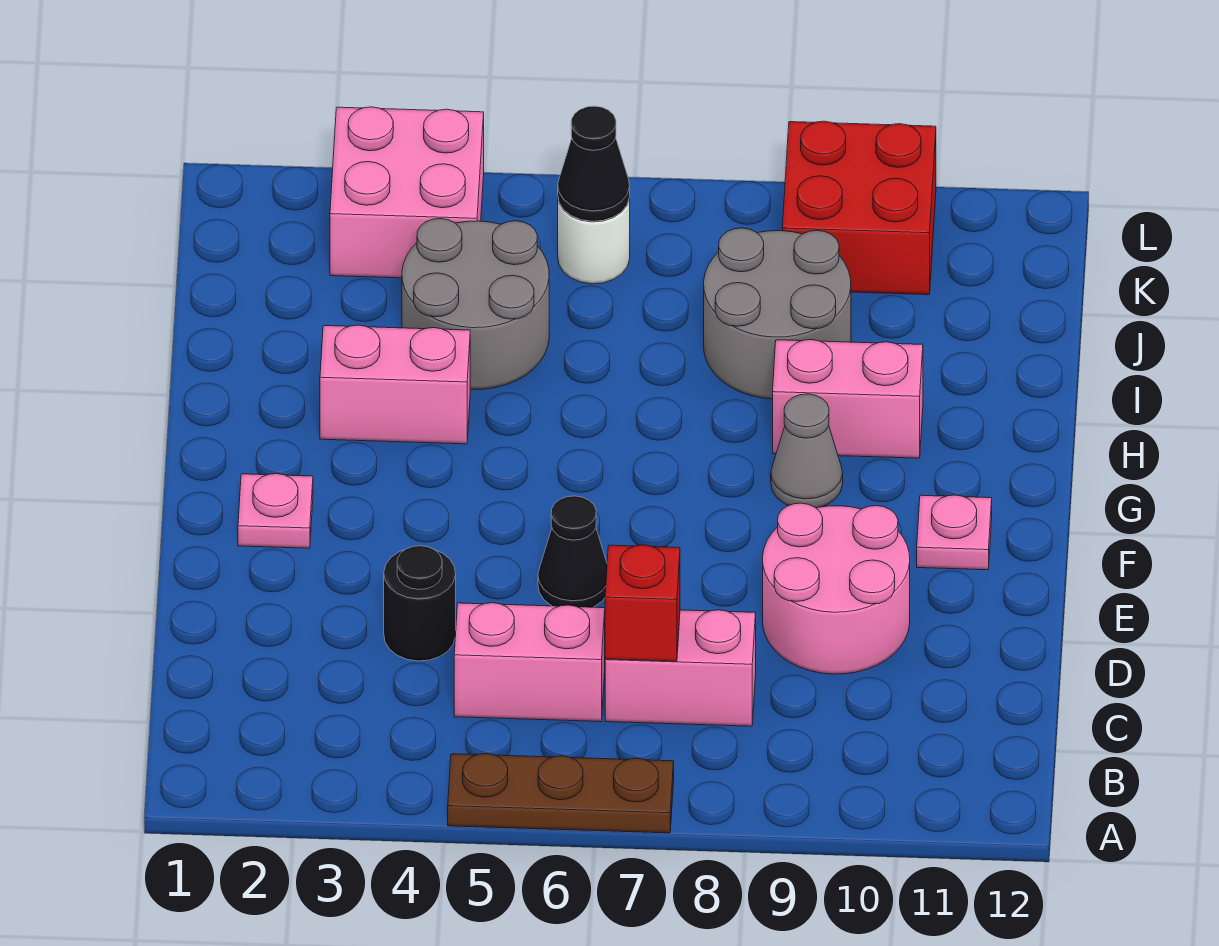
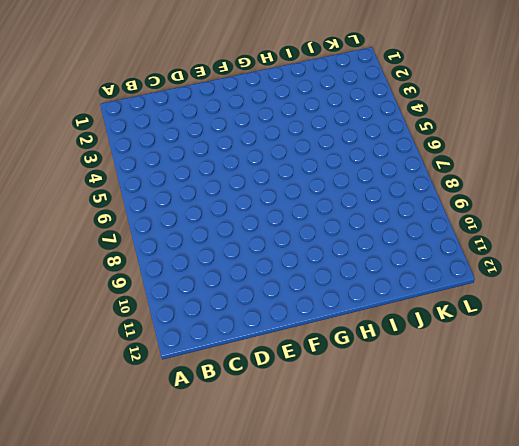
none -> brown plate A5:A7 level 1
none -> pink brick C5:C6 level 1
none -> pink brick C7:C8 level 1

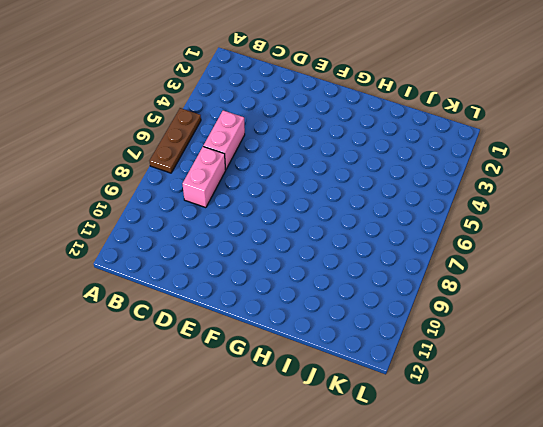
none -> black round brick D4 level 1
none -> pink round brick D9:E10 level 1
none -> black cone E6 level 1

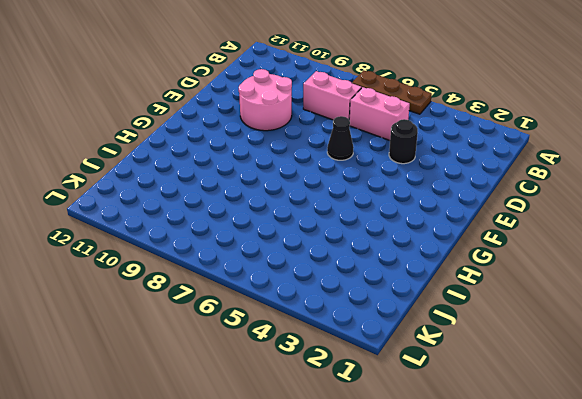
none -> pink plate F2 level 1
none -> pink plate F11 level 1
none -> grey cone G9 level 1

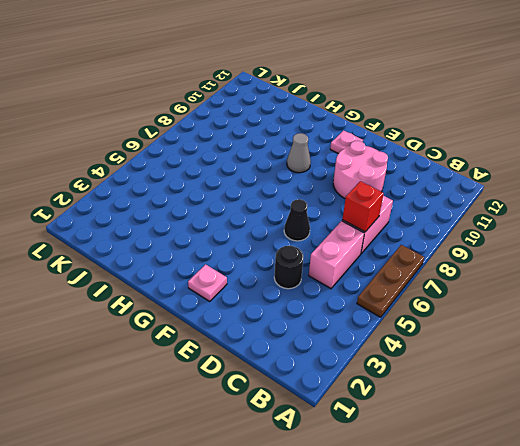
none -> pink brick H3:H4 level 1
none -> pink brick H9:H10 level 1
none -> grey round brick I4:J5 level 1

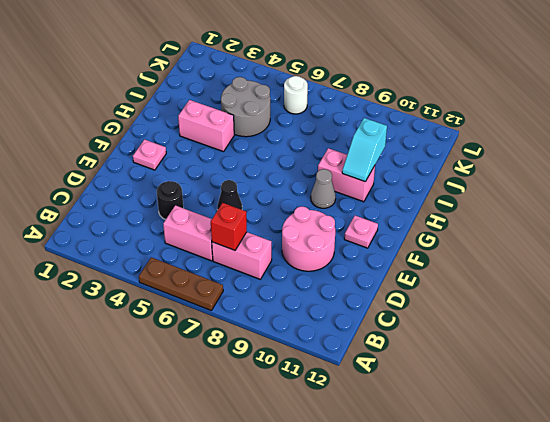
cyan slope H10:I10 level 2 top I -> none
none -> grey round brick I8:J9 level 1
none -> pink brick K3:L4 level 1
none -> red brick K9:L10 level 1

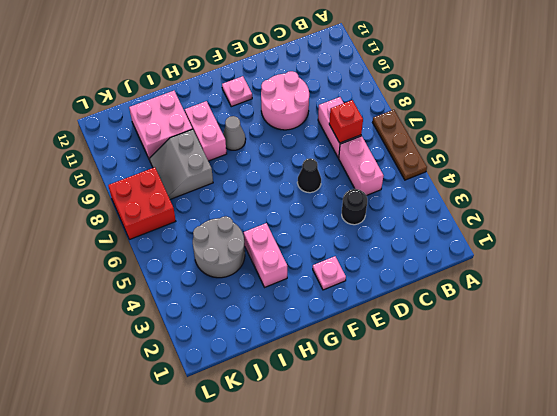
grey slope I8:J9 level 1 top I -> grey round brick I8:J9 level 1
pink brick I10:J11 level 1 -> pink brick K3:L4 level 1
red brick K7:L8 level 1 -> red brick K9:L10 level 1
none -> white round brick K6 level 1
none -> black cone K6 level 2

